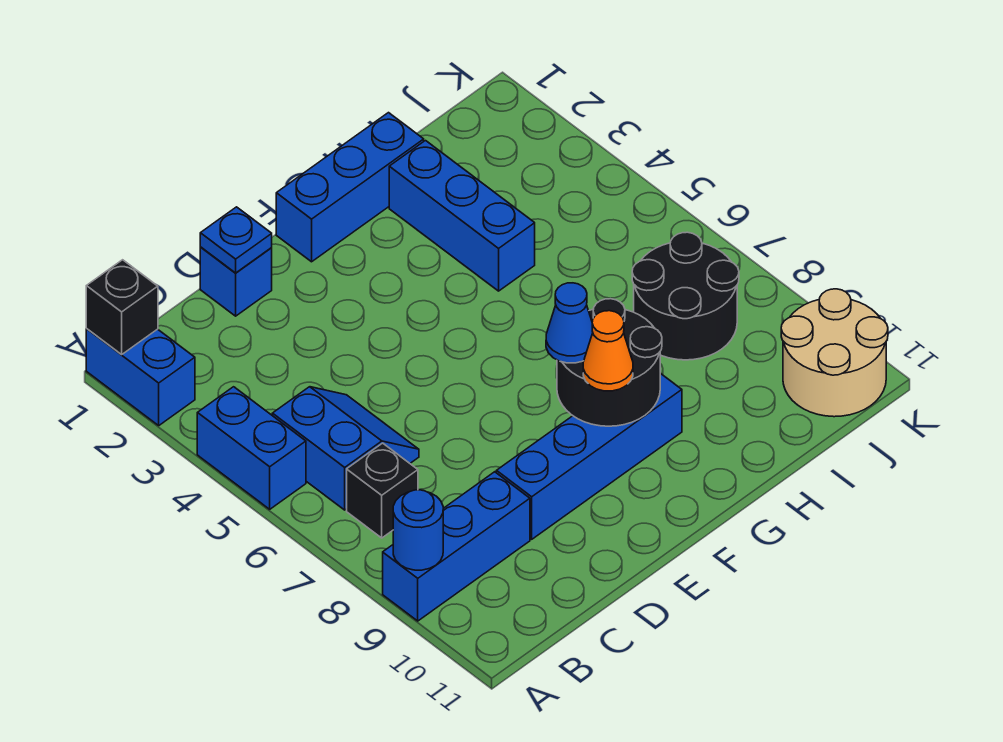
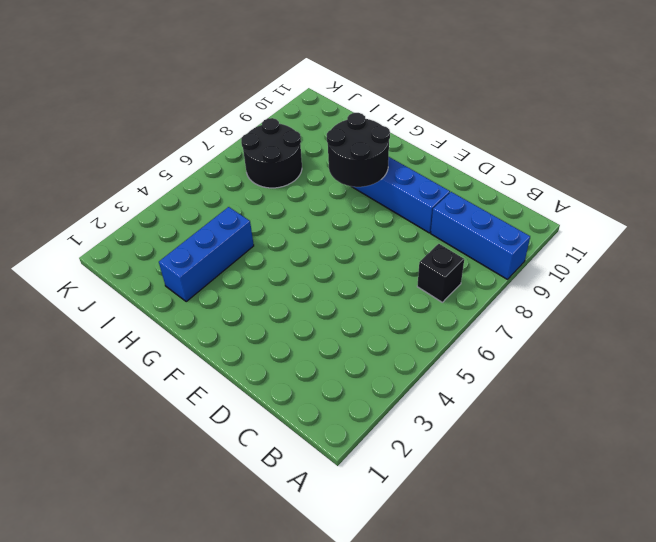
none -> blue brick A1:A2 level 1
none -> blue brick A4:A5 level 1
none -> blue slope B5:C6 level 1 top B

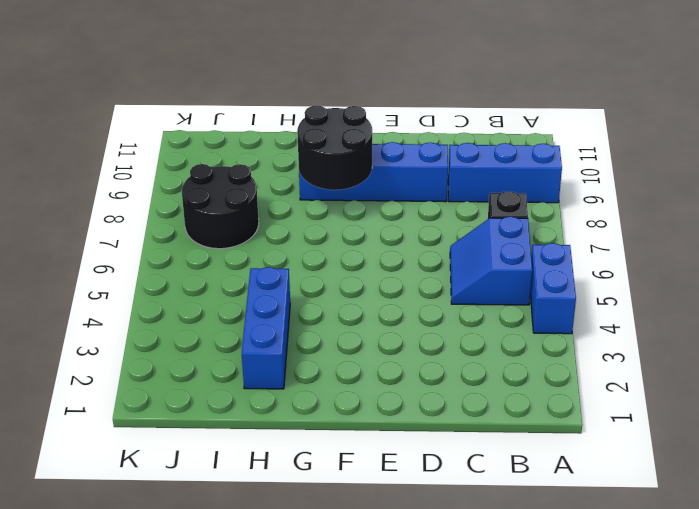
none -> blue brick A1:A2 level 1
none -> blue brick D1 level 1
none -> blue brick F1:H1 level 1

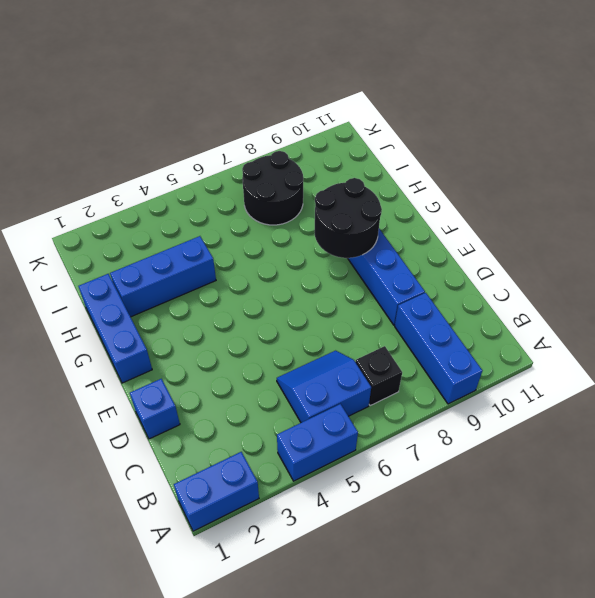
none -> tan round brick J10:K11 level 1
none -> black brick A1 level 2
none -> blue round brick A9 level 2

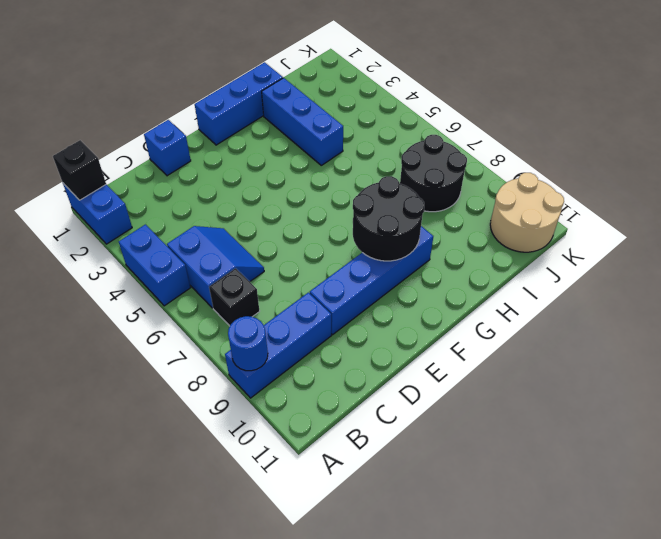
none -> blue plate D1 level 2
none -> blue cone F8 level 3
none -> orange cone F9 level 3

